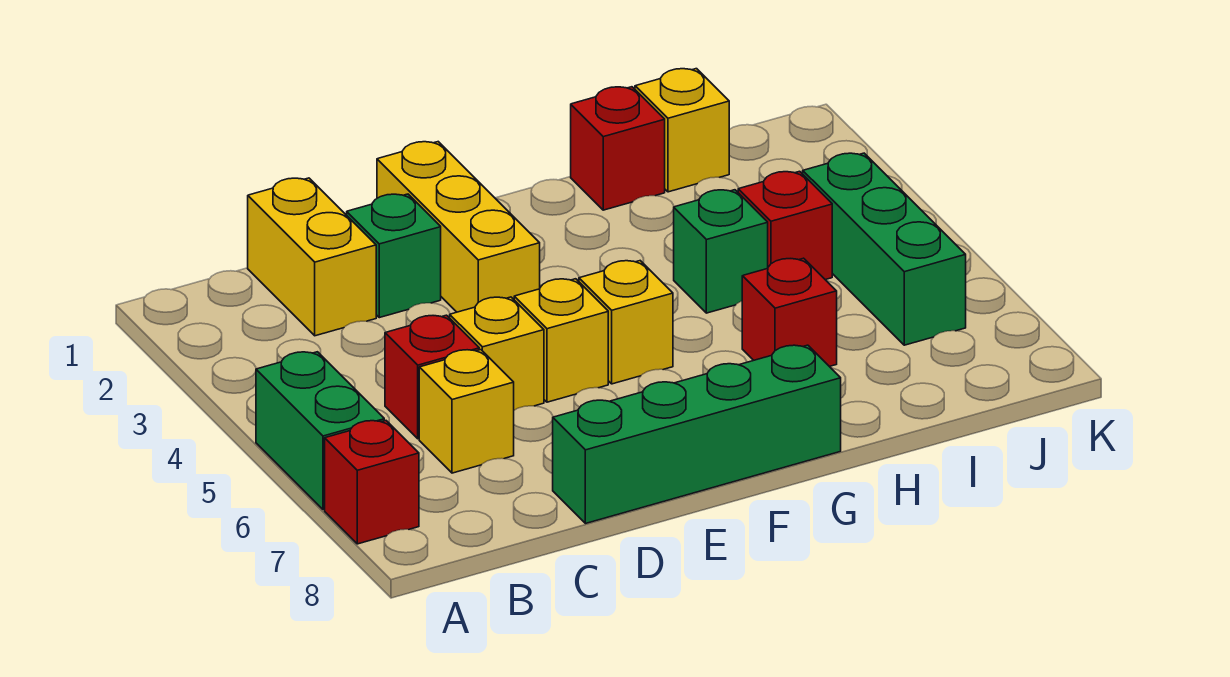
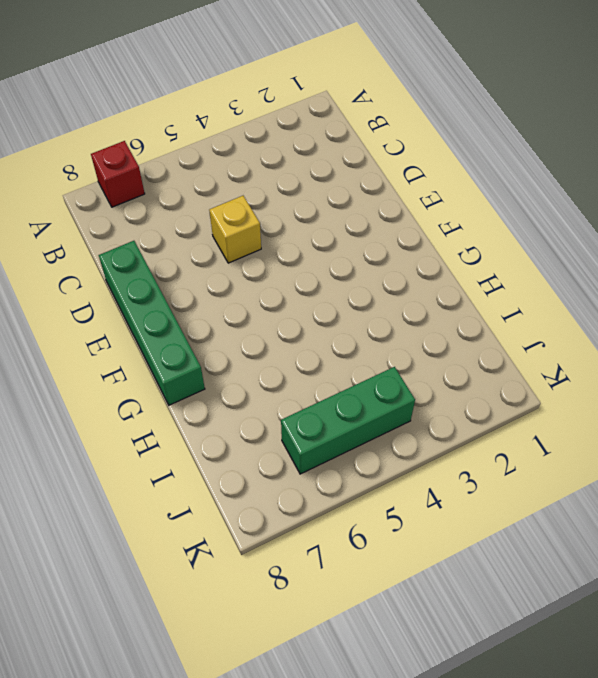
none -> green brick A5:A6 level 1
none -> yellow brick C1:C2 level 1
none -> red brick C5 level 1

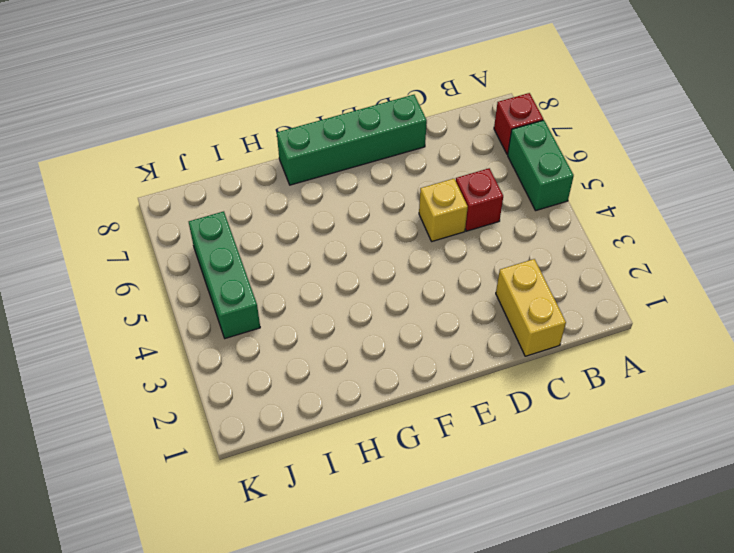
none -> yellow brick C6 level 1
none -> green brick D2 level 1
none -> yellow brick E1:E3 level 1

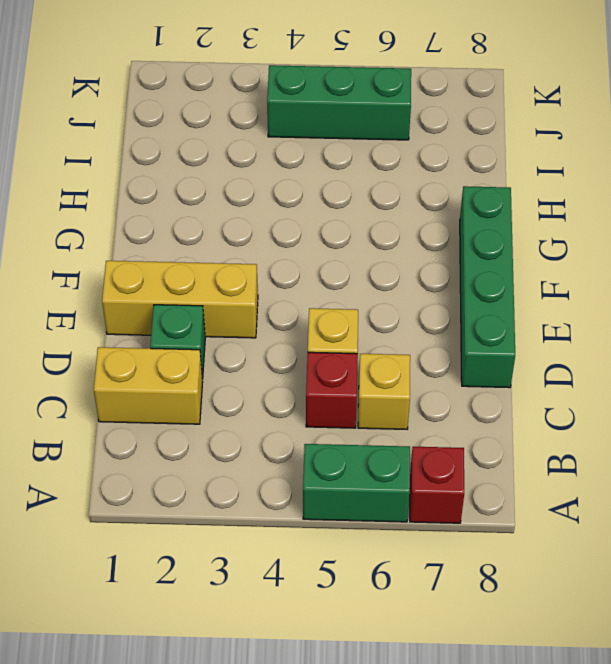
none -> yellow brick E5 level 1
none -> yellow brick F5 level 1
none -> red brick H1 level 1

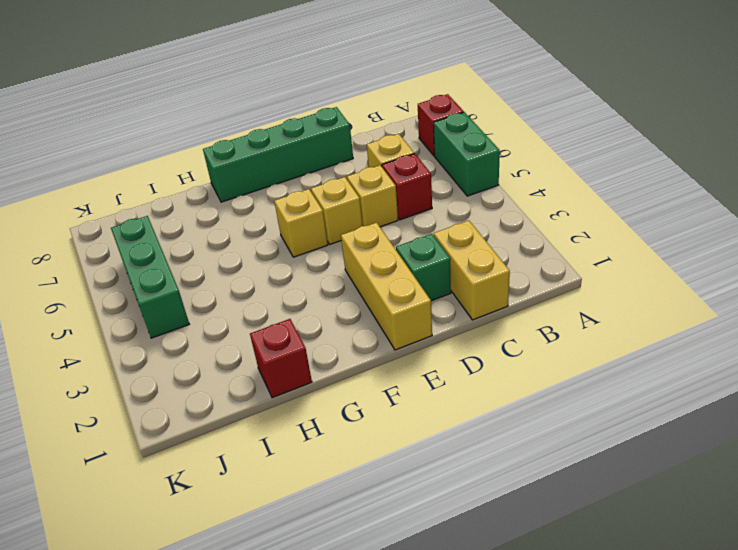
none -> green brick H4 level 1
none -> red brick H6 level 1
none -> yellow brick I1 level 1

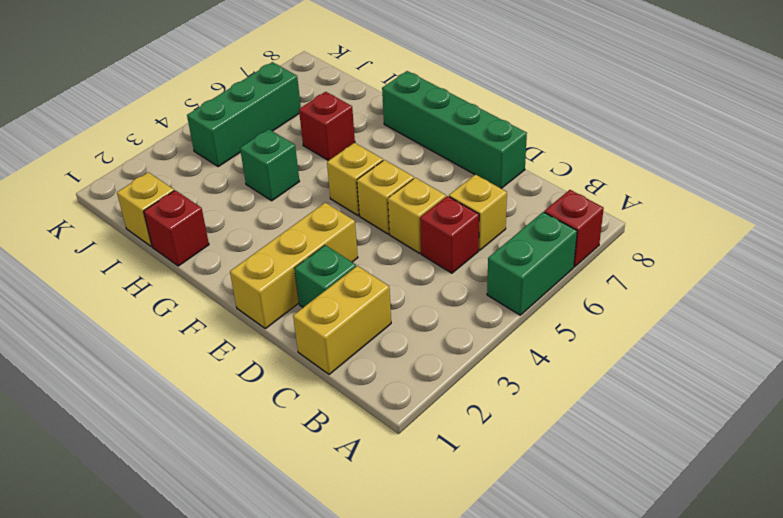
none -> red brick I4 level 1

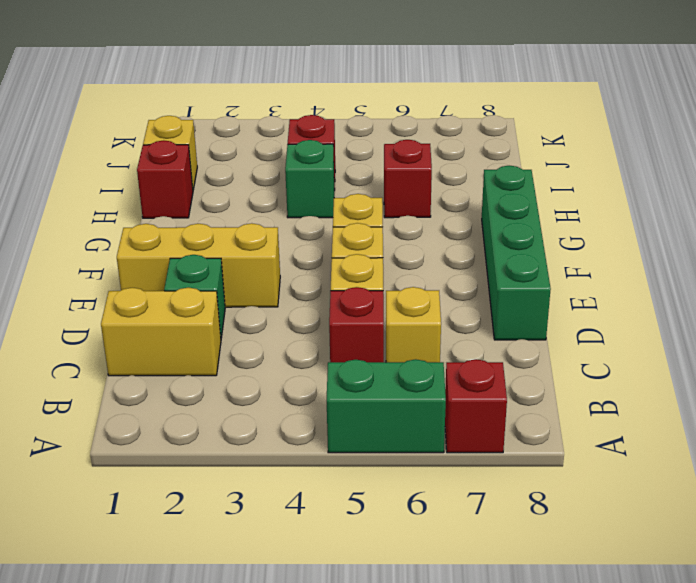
none -> green brick J4:J6 level 1

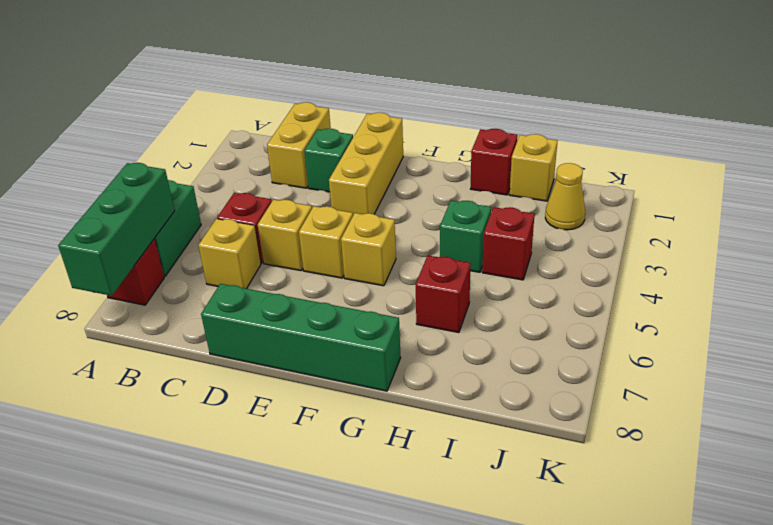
green brick A6:A8 level 2 -> green brick J4:J6 level 1
yellow cone J2 level 1 -> none

